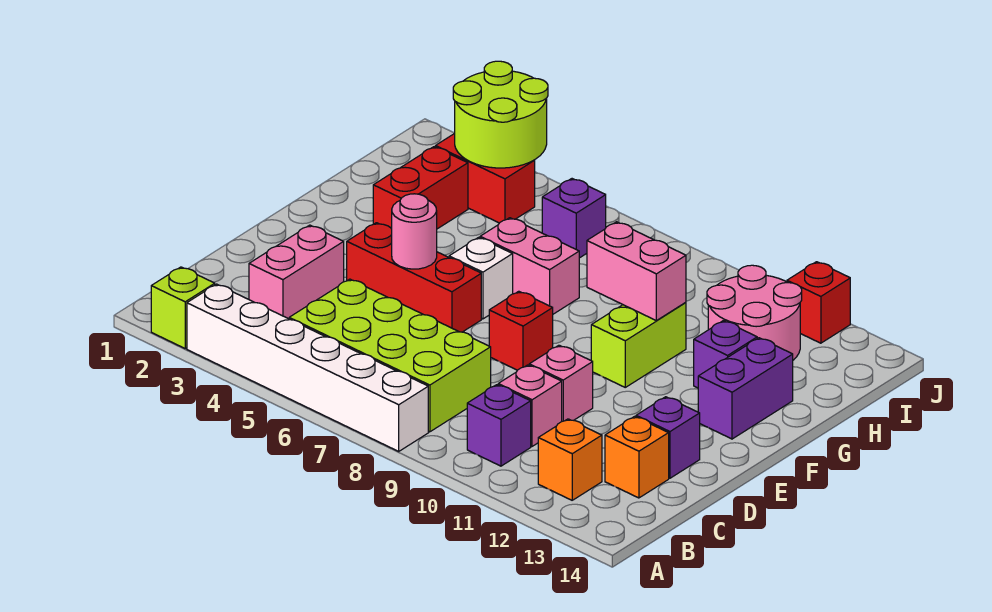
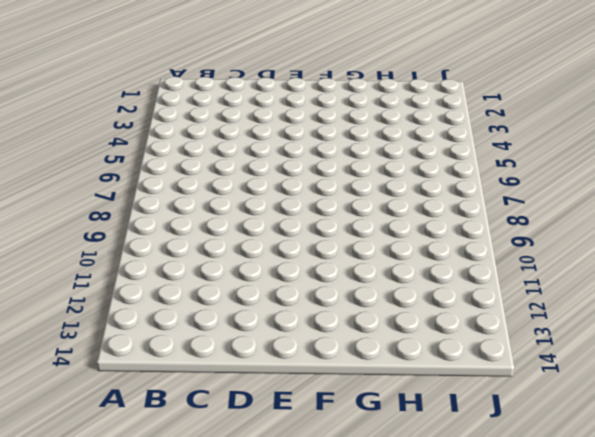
none -> lime brick A2 level 1
none -> white brick A3:A8 level 1
none -> lime brick B5:C8 level 1

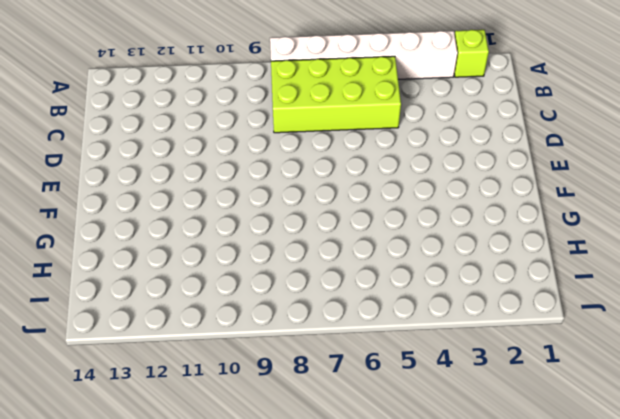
none -> purple brick B10 level 1
none -> orange brick B12 level 1
none -> pink brick C3:D3 level 1

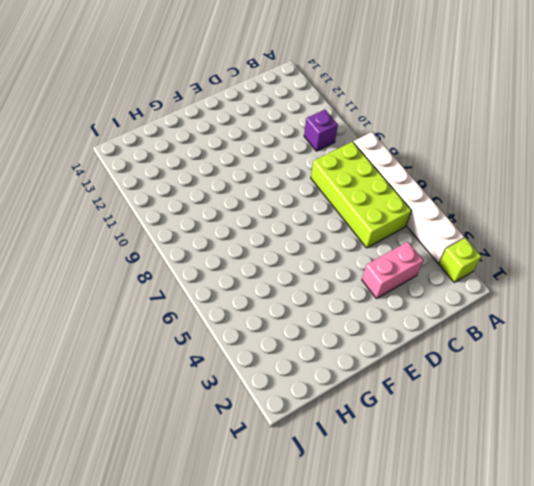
none -> orange brick B12 level 1
none -> pink brick C10 level 1
none -> orange brick C13 level 1

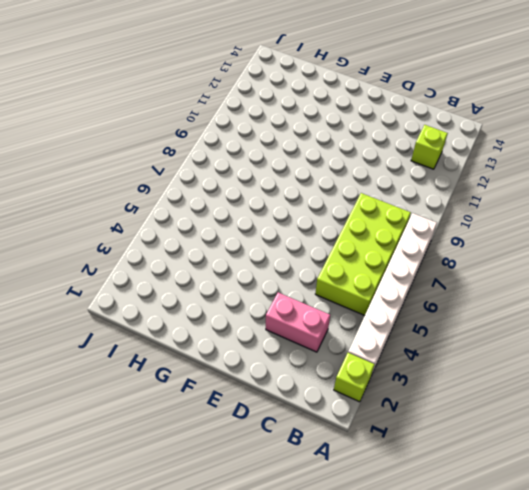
lime brick B12 level 1 -> orange brick B12 level 1
none -> purple brick B10 level 1
none -> pink brick C10 level 1
none -> orange brick C13 level 1

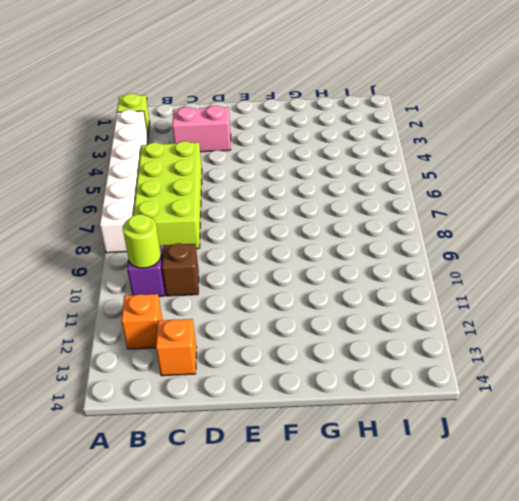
lime round brick B10 level 2 -> none
brown brick C10 level 1 -> pink brick C10 level 1
none -> pink brick D10 level 1
none -> purple brick D13 level 1
none -> red brick E4:E6 level 1

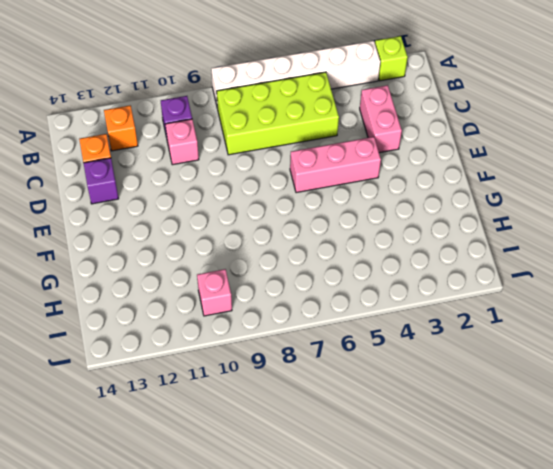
pink brick E4:E6 level 1 -> red brick E4:E6 level 1
pink brick I10 level 1 -> pink brick D10 level 1
none -> red brick E8 level 1
none -> white brick F6 level 1
none -> lime brick F10:G10 level 1

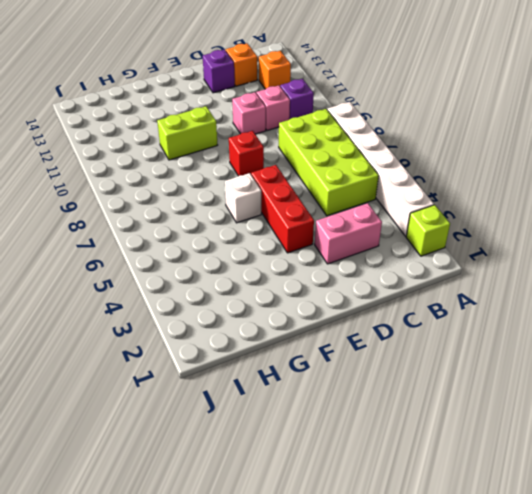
none -> purple brick F13:G13 level 1
none -> red brick G3:H3 level 1
none -> pink brick G6:G7 level 1

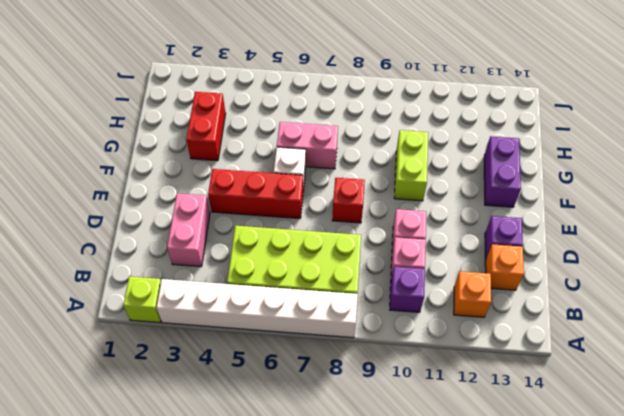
none -> purple brick G12 level 1
none -> pink round brick H11:I12 level 1
none -> red brick I3:I4 level 1

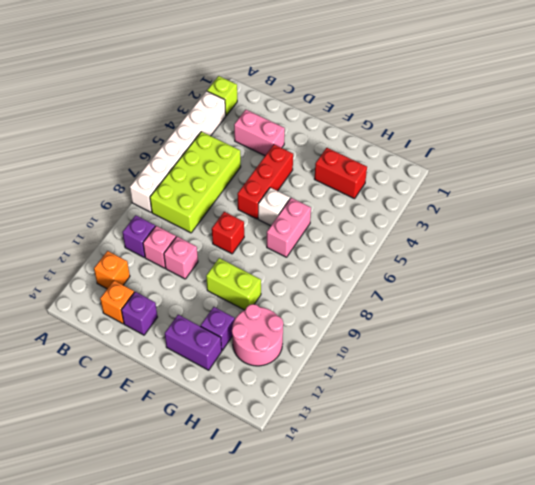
none -> red brick I3:I4 level 1
none -> purple brick I6 level 1
none -> red brick J12 level 1

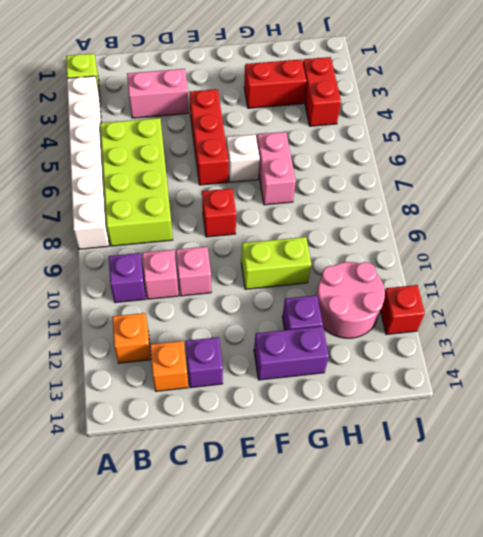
none -> purple brick I6 level 1
none -> pink round brick E5 level 2
none -> pink brick G9:G10 level 2

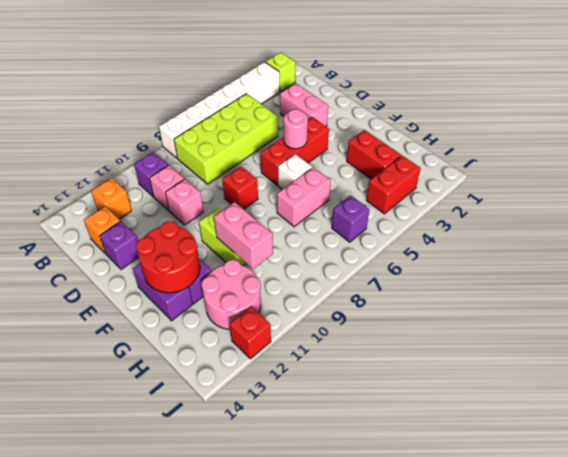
red round brick F12:G13 level 2 -> none
pink brick G10:H10 level 2 -> pink brick G9:G10 level 2
none -> lime round brick I3:J4 level 2

